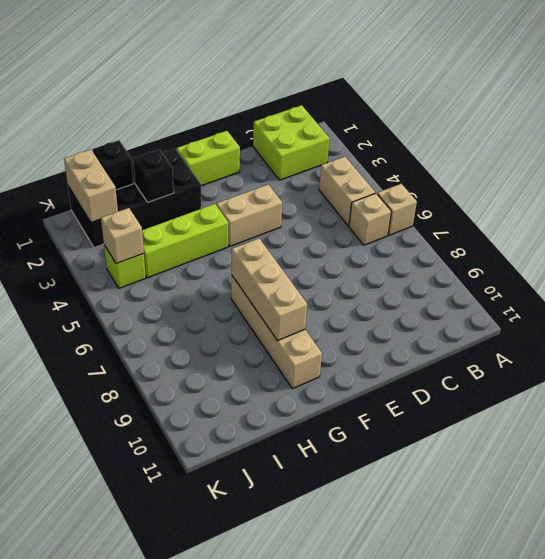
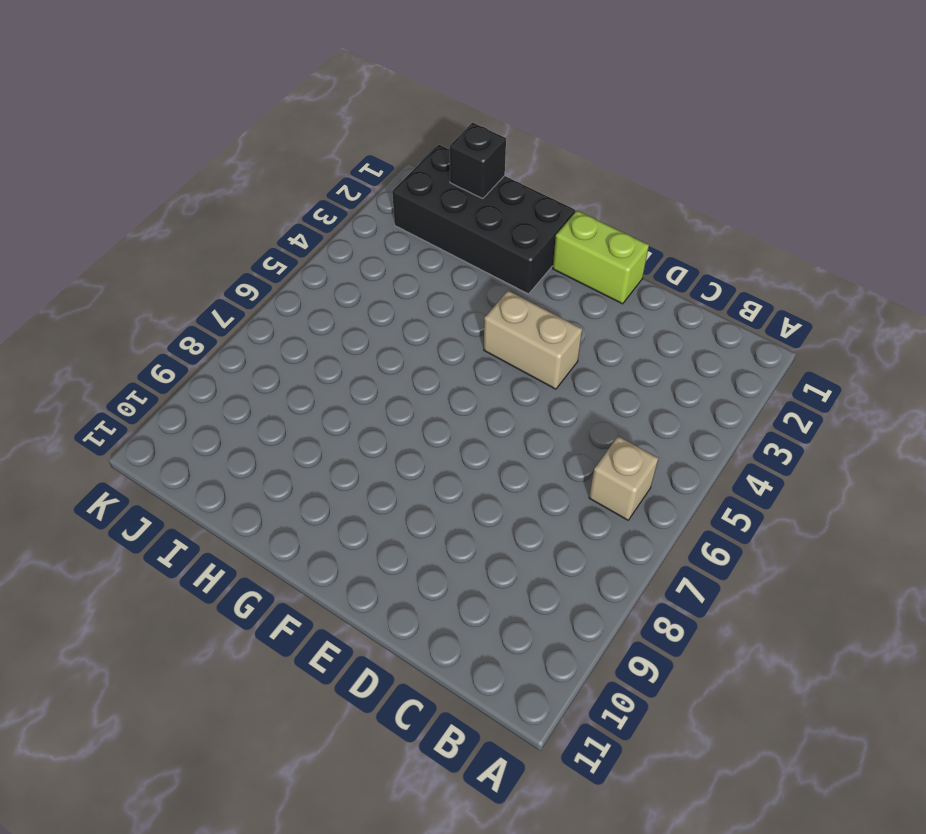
none -> tan brick A6 level 1
none -> lime brick B1:C2 level 1
none -> tan brick B4:B5 level 1

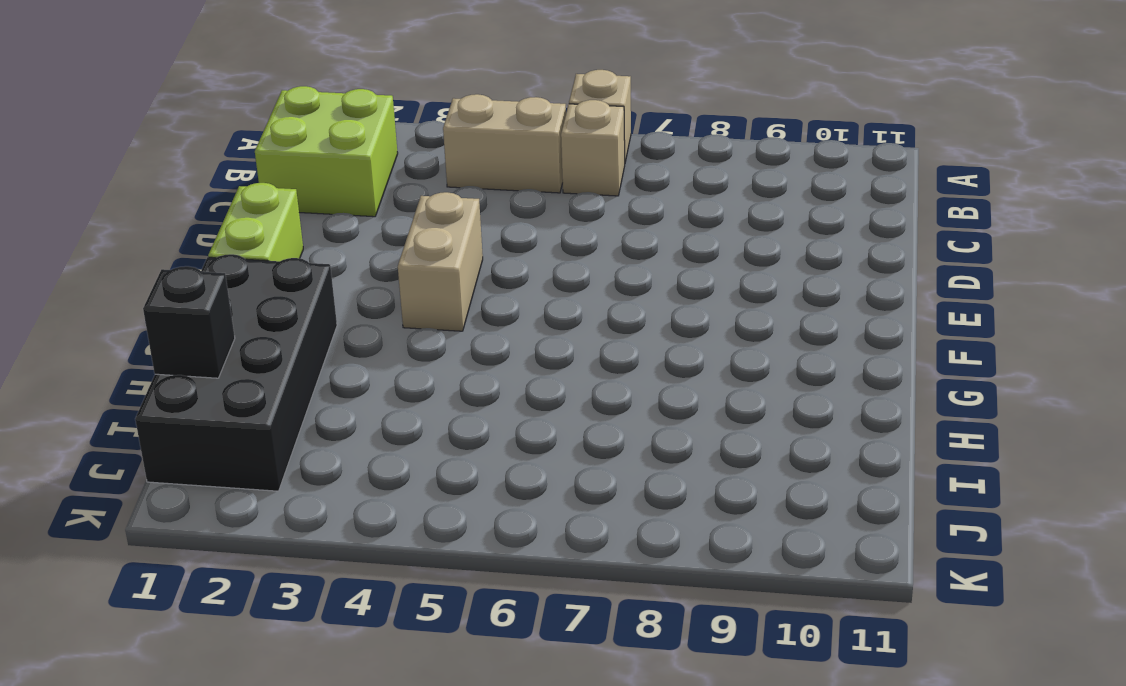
none -> lime brick G4:I4 level 1
none -> tan brick G7:G10 level 1
none -> lime brick J4 level 1

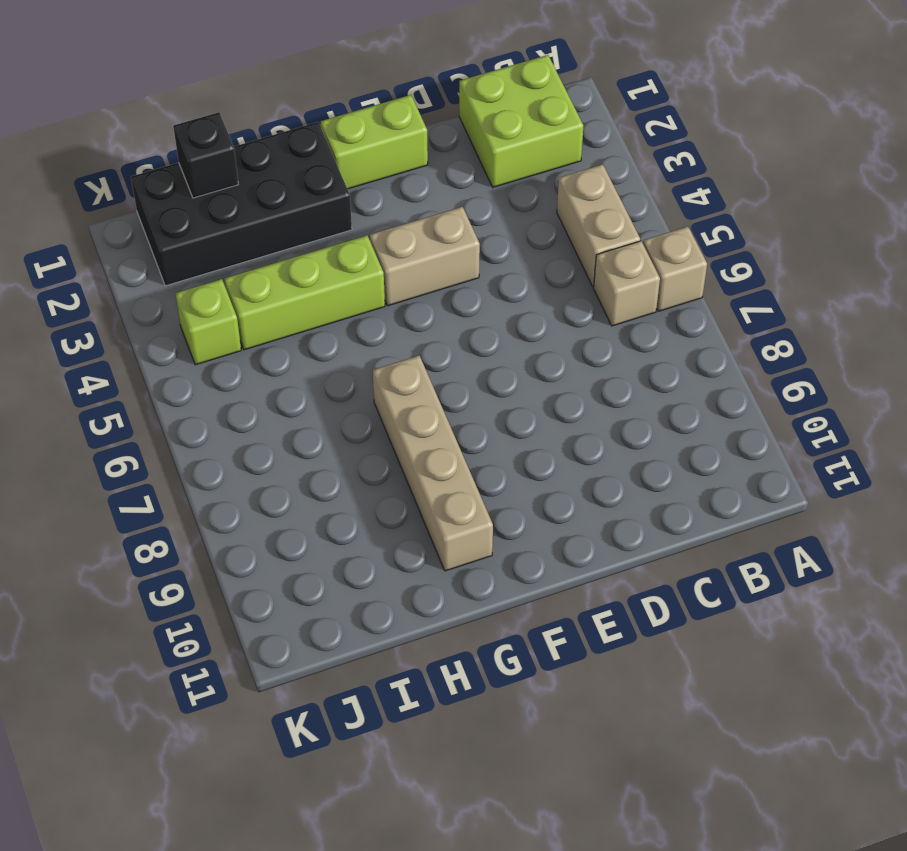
none -> tan brick G7:G9 level 2
none -> black brick H2 level 2
none -> tan brick J1:J2 level 2

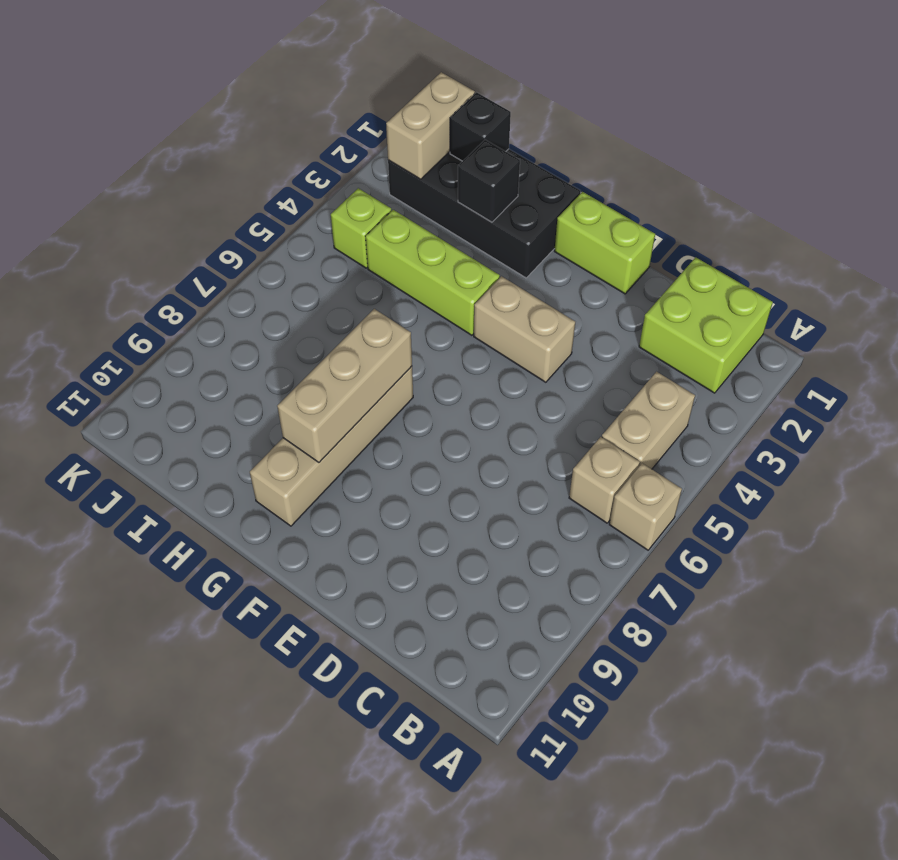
none -> tan brick J4 level 2

